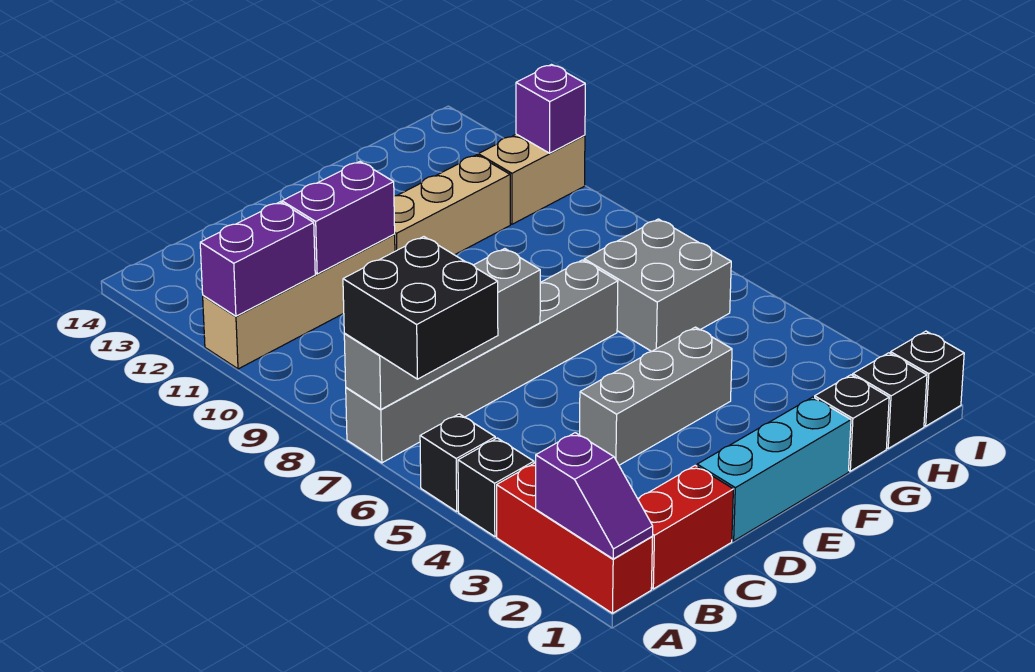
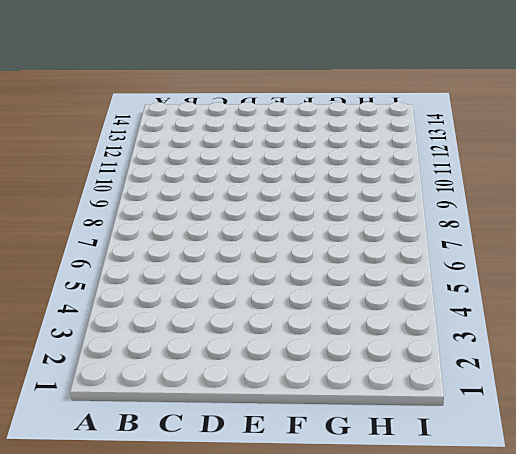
none -> red brick A1:A3 level 1
none -> black brick A4 level 1
none -> black brick A5 level 1

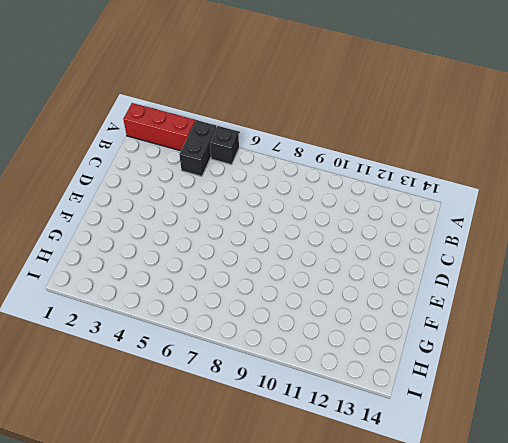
black brick A4:B4 level 1 -> black brick A4 level 1
none -> grey brick A7:F7 level 1
none -> tan brick A11:D11 level 1
none -> red brick B1:C1 level 1

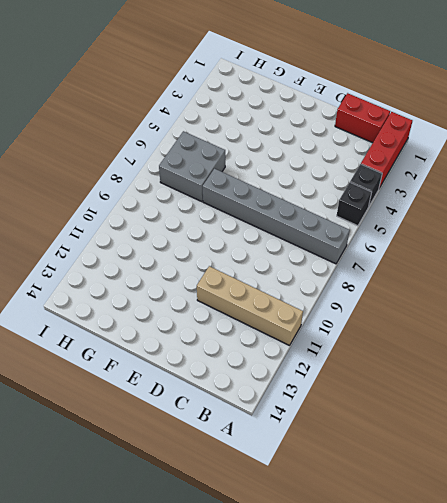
none -> cyan brick D1:F1 level 1
none -> grey brick D4:F4 level 1
none -> tan brick E11:G11 level 1

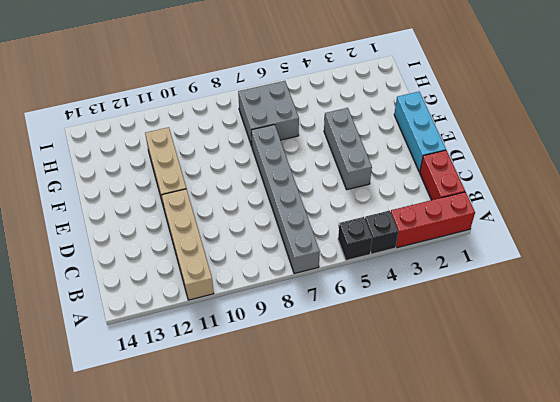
none -> black brick G1 level 1
none -> black brick H1 level 1
none -> tan brick H11:I11 level 1

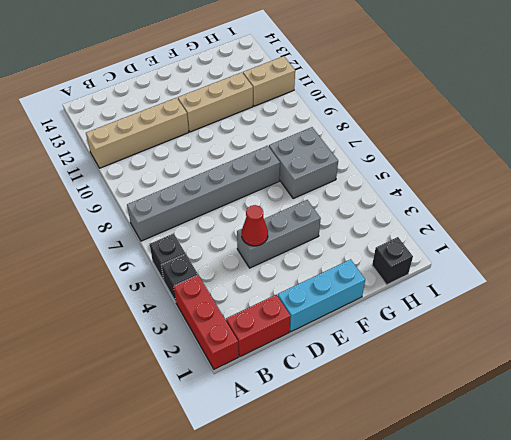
red cone D4 level 2 -> none
none -> black brick G1 level 1
none -> black brick I1 level 1
none -> purple slope A1:A2 level 2 top 2

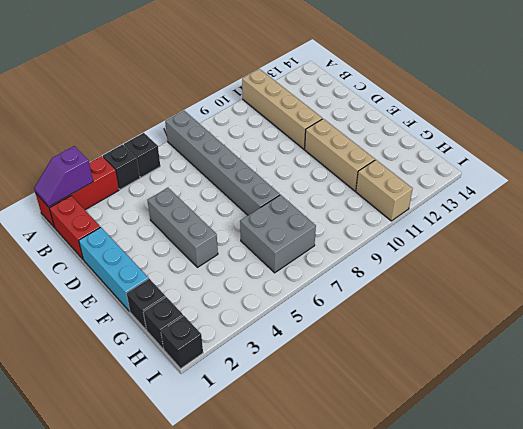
none -> grey brick A7:D7 level 2
none -> purple brick A11:B11 level 2
none -> purple brick C11:D11 level 2

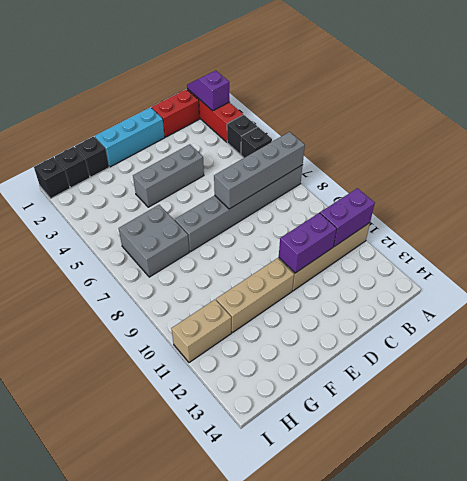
none -> purple brick I11 level 2
none -> black brick A6:B7 level 3

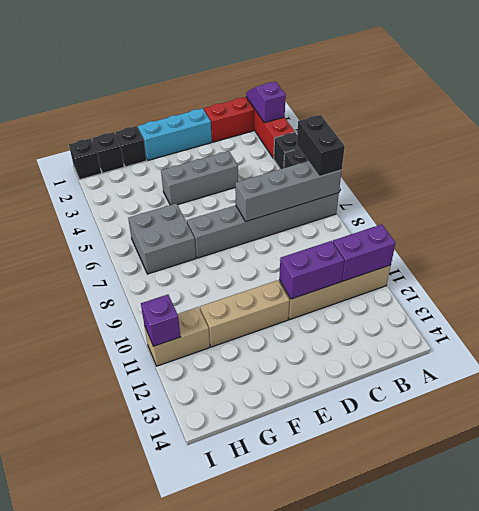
black brick A6:A7 level 3 -> black brick A6:B7 level 3

